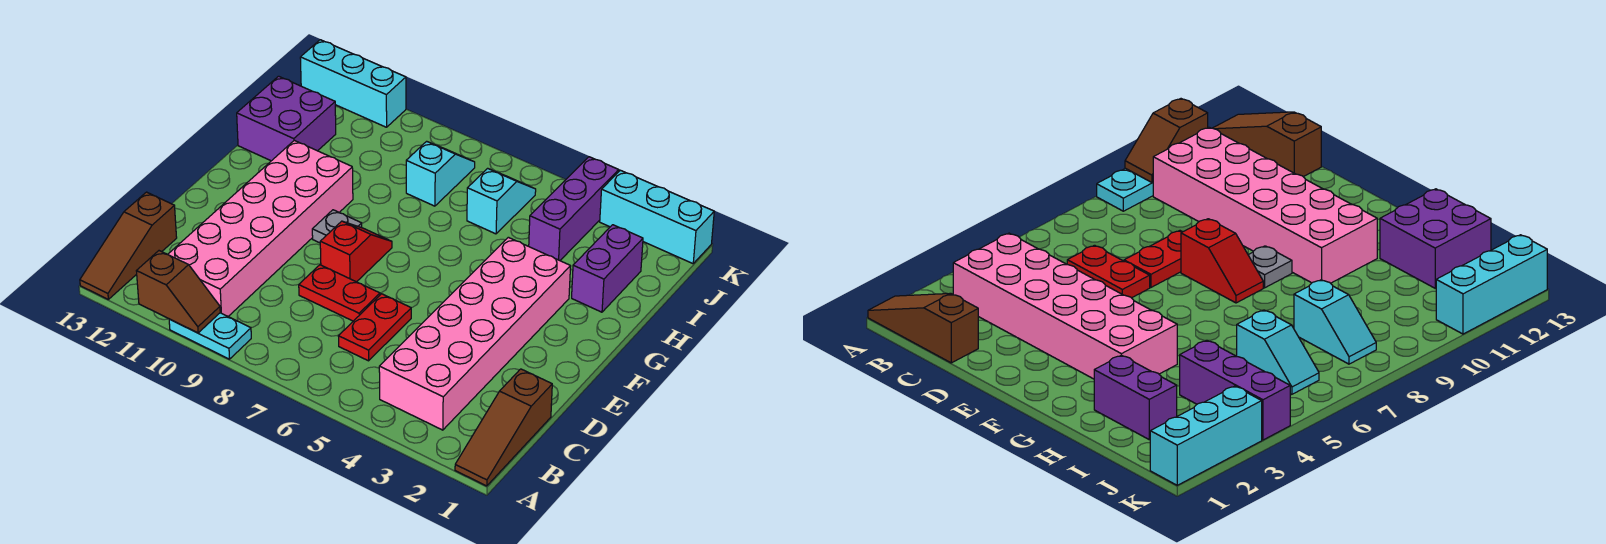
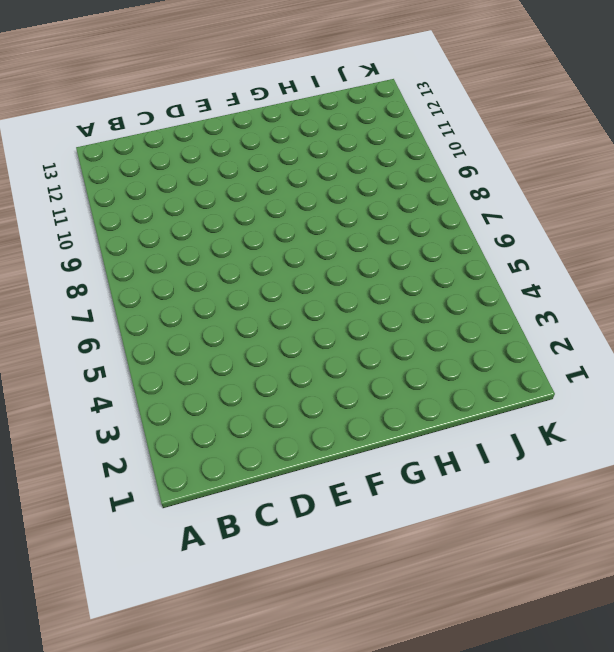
none -> brown slope A1:C1 level 1 top C
none -> cyan plate A9:A10 level 1
none -> brown slope A13:C13 level 1 top C

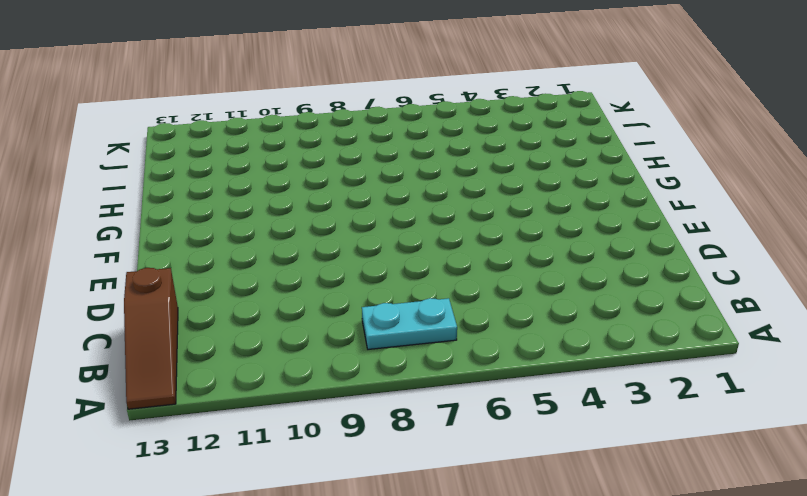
cyan plate B7:B8 level 1 -> cyan plate A9:A10 level 1
none -> brown slope A1:C1 level 1 top C
none -> pink brick B3:G4 level 1
none -> pink brick B10:G11 level 1

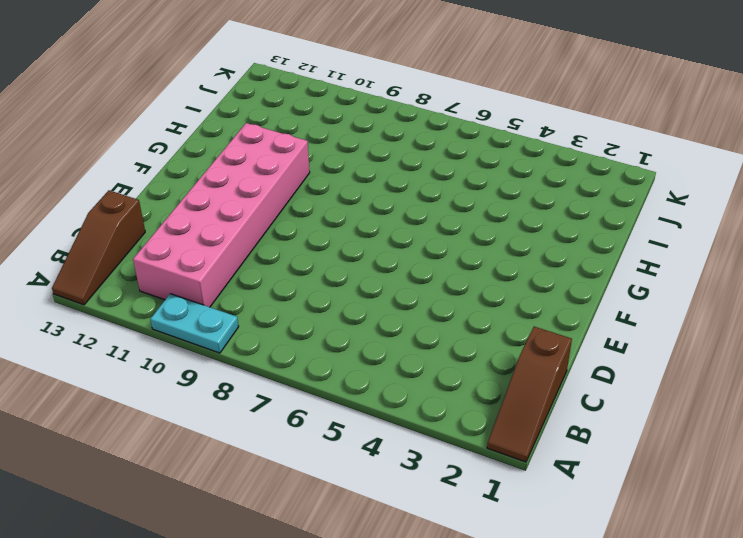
none -> pink brick B3:G4 level 1
none -> red plate C6:D6 level 1
none -> red plate D7:D8 level 1

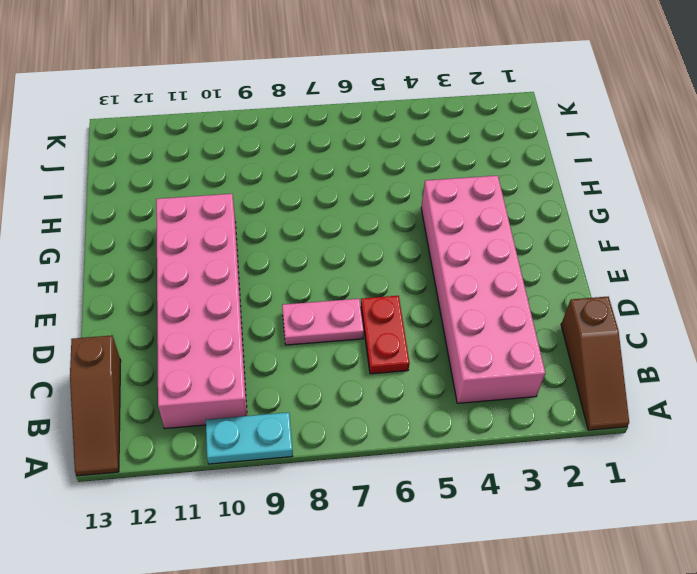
pink plate D7:D8 level 1 -> red plate D7:D8 level 1
none -> red slope E8:F8 level 1 top E
none -> grey plate F9 level 1
none -> purple brick H2:I2 level 1

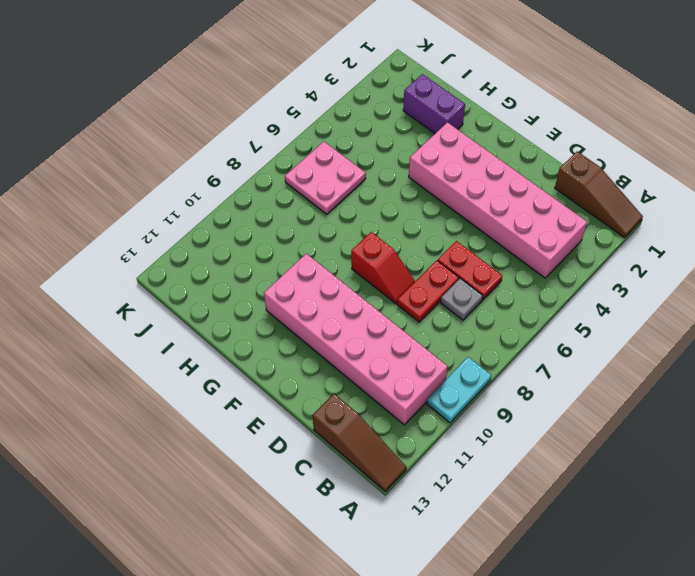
grey plate C7 level 1 -> grey plate F9 level 1
red slope E8:F8 level 1 top F -> red slope E8:F8 level 1 top E
pink plate I6:J7 level 1 -> cyan slope I6:J6 level 1 top I
none -> purple brick H12:I13 level 1
none -> purple brick I4:K4 level 1
none -> cyan slope I8:J8 level 1 top I

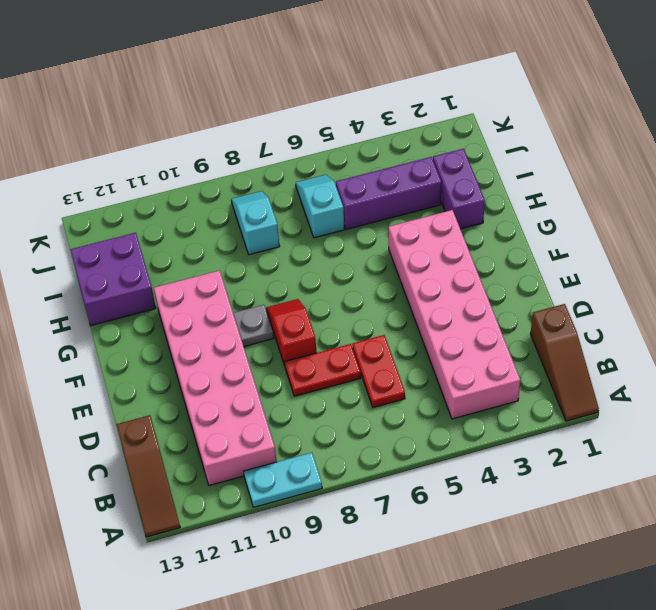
purple brick I3:I5 level 1 -> purple brick I4:K4 level 1
none -> cyan brick K1:K3 level 1
none -> cyan brick K11:K13 level 1
none -> brown slope A10:A11 level 2 top 11

